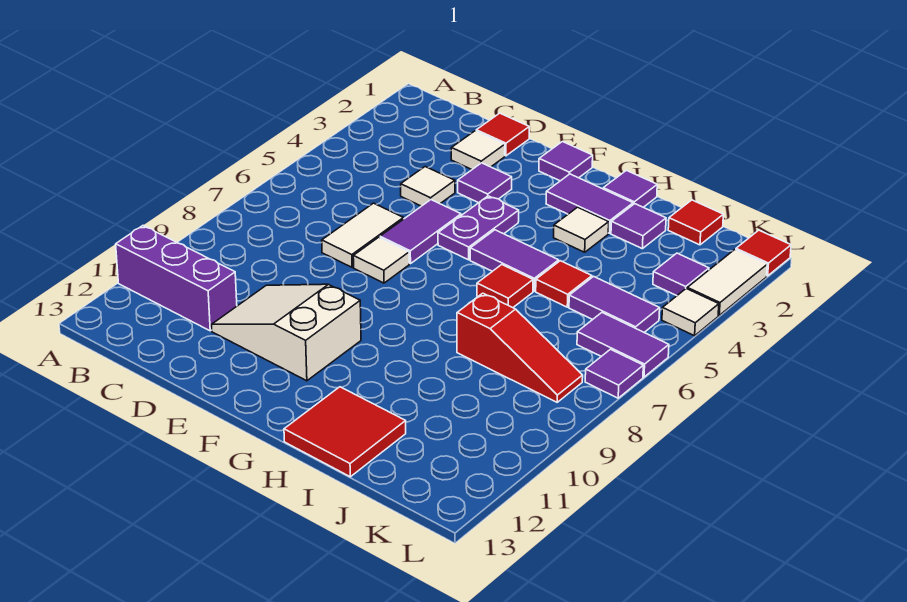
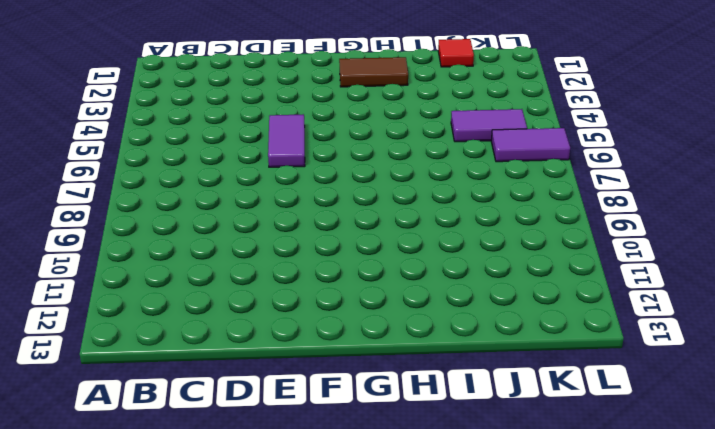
brown tile G2:H2 level 1 -> purple tile G2:H2 level 1
none -> purple brick A11:C11 level 1
none -> red tile D1 level 1
none -> white tile D2 level 1

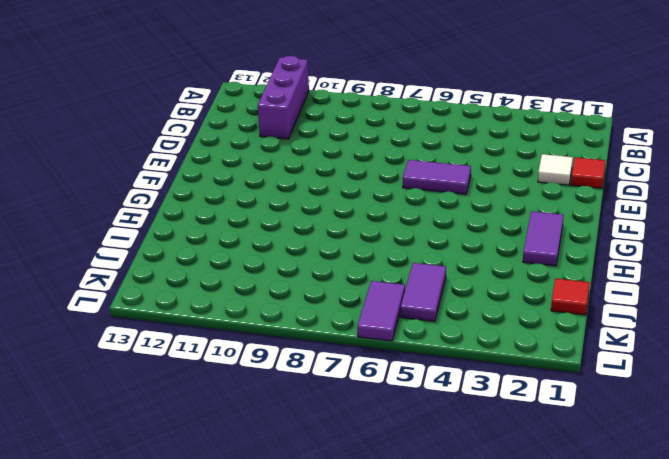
none -> white tile D4 level 1
none -> white tile D6:D7 level 1
none -> white slope D10:F11 level 1 top F

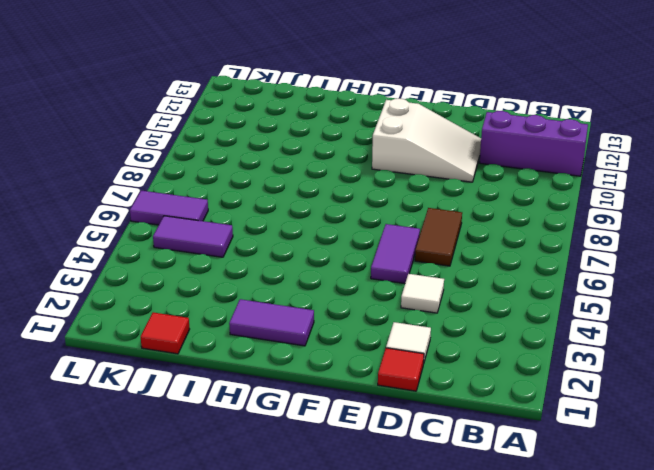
brown tile D6:D7 level 1 -> white tile D6:D7 level 1
none -> purple tile E3 level 1
none -> white tile E7 level 1
none -> purple tile F1 level 1

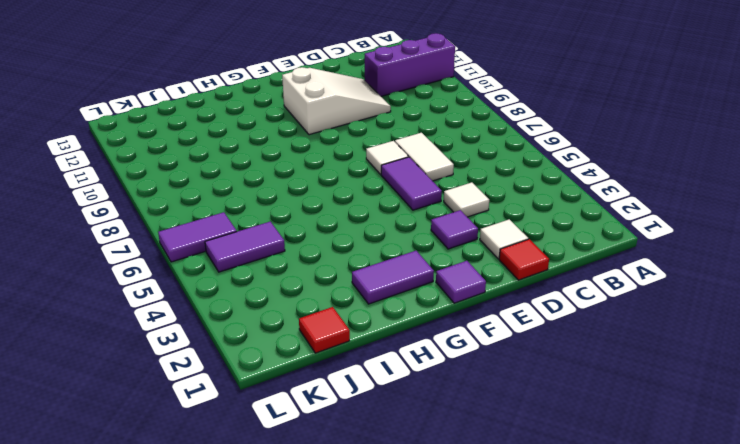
none -> purple plate F4:F5 level 1
none -> purple tile G5:H5 level 1
none -> purple tile H1 level 1

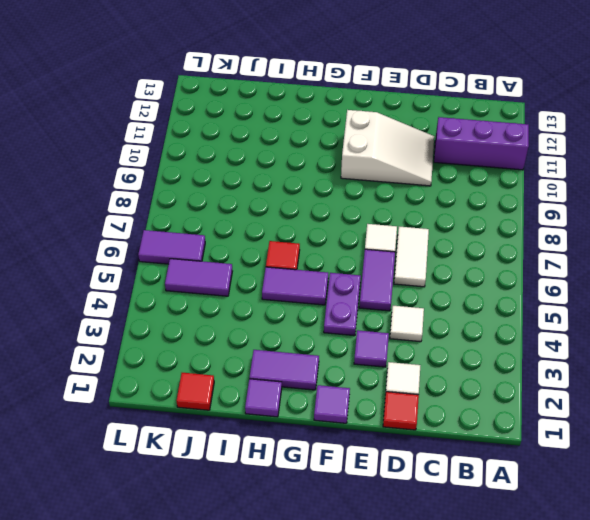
none -> white tile H3 level 1
none -> red tile H12:I13 level 1
none -> purple tile I2 level 1

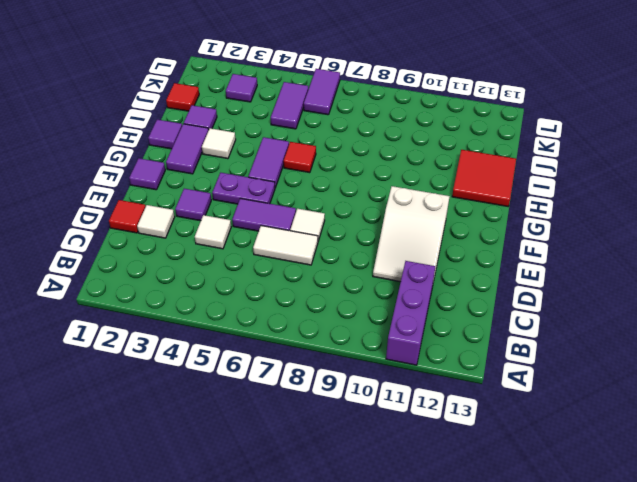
none -> red tile I5 level 1
none -> red slope I8:K8 level 1 top I
none -> red tile L1 level 1

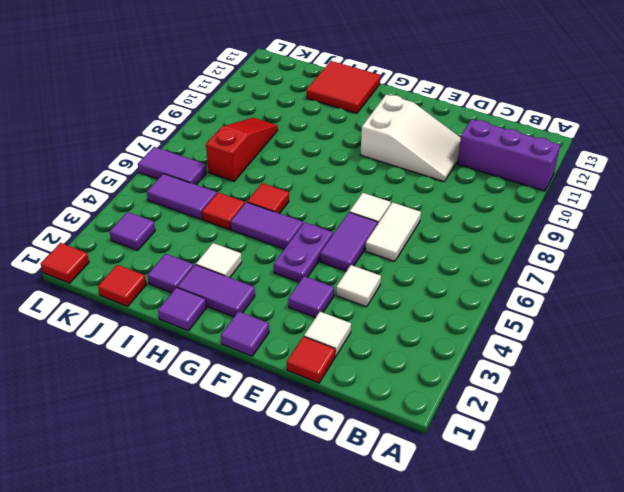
red slope J7:J9 level 1 top 7 -> red slope I8:K8 level 1 top I
none -> white tile L2:L3 level 1
none -> white tile L4 level 1
none -> purple tile L7 level 1

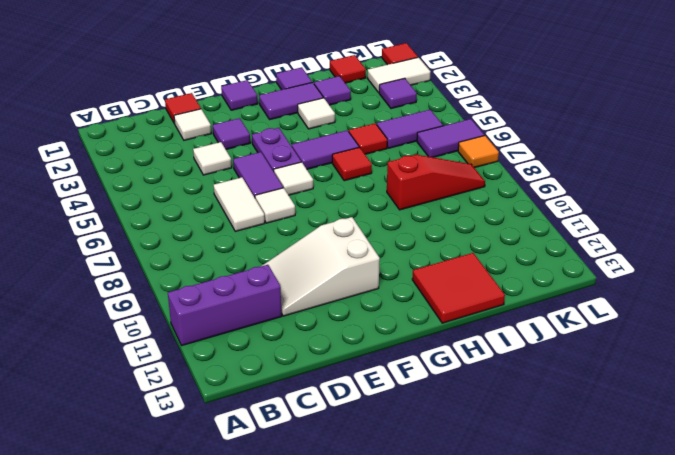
white tile F6 level 1 -> white tile L4 level 1
white tile K2:L2 level 1 -> white tile L2:L3 level 1
orange tile L7 level 1 -> purple tile L7 level 1

